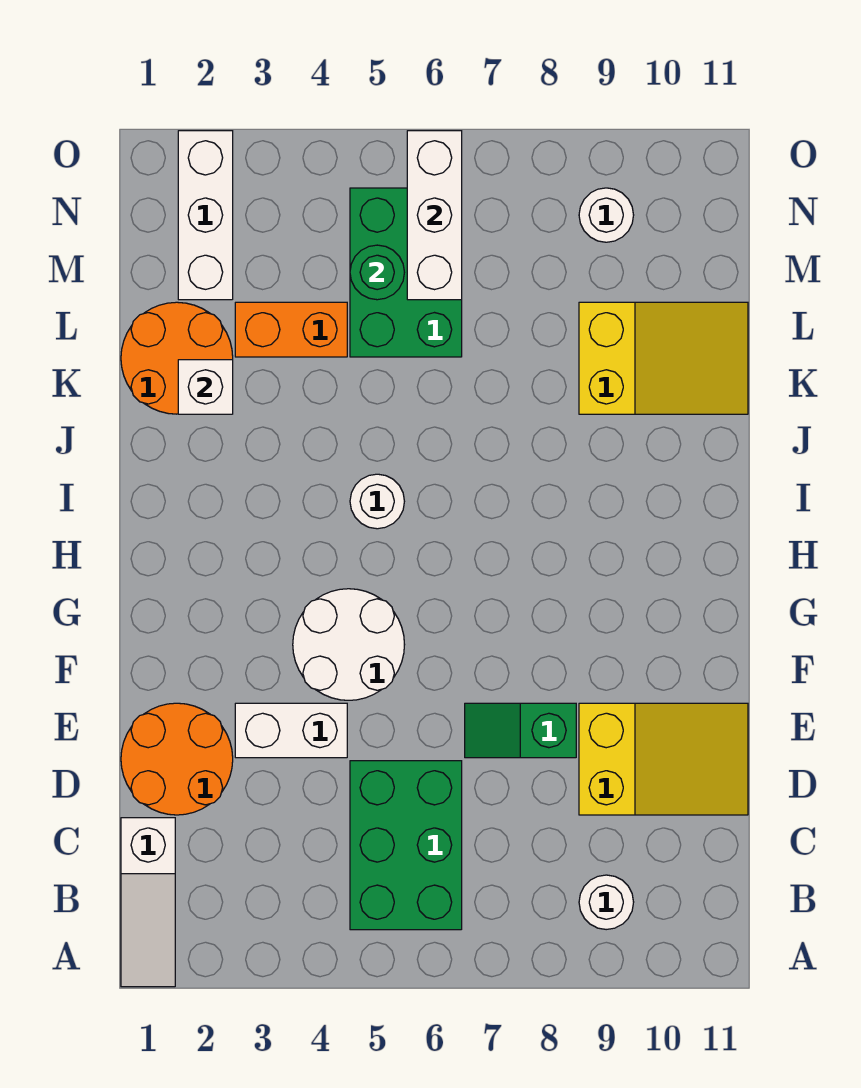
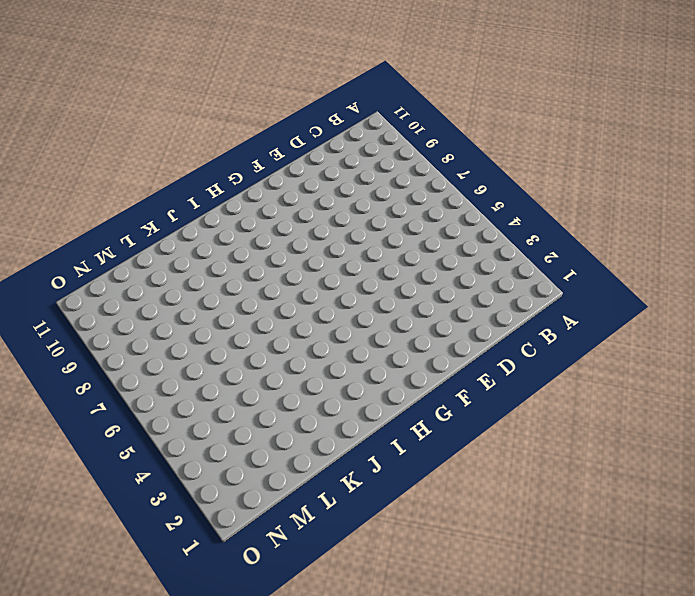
none -> white slope A1:C1 level 1 top C
none -> green brick B5:D6 level 1
none -> white round brick B9 level 1

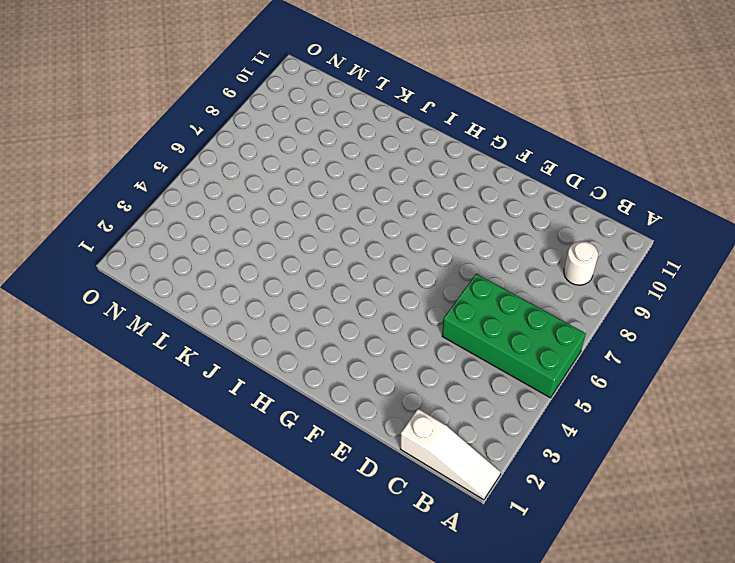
green brick A5:D6 level 1 -> green brick B5:D6 level 1
none -> orange round brick D1:E2 level 1
none -> yellow slope D9:E11 level 1 top 9
none -> white brick E3:E4 level 1

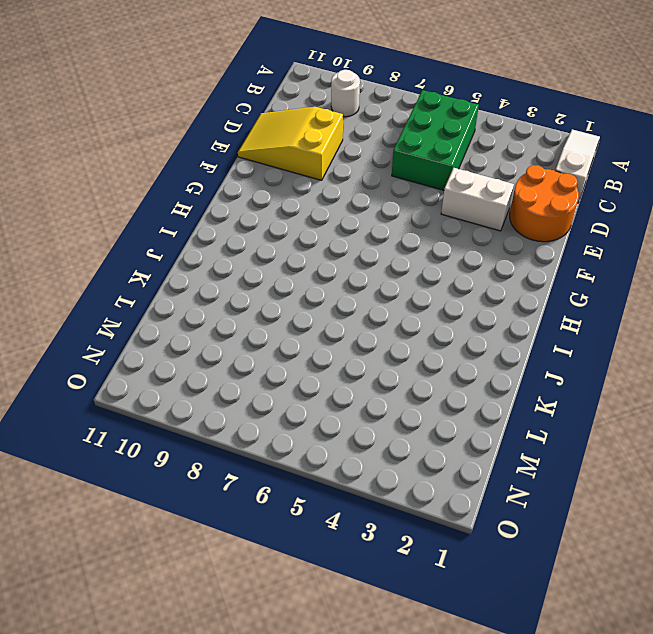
none -> green slope E7:E8 level 1 top 8
none -> white round brick F4:G5 level 1
none -> white round brick I5 level 1

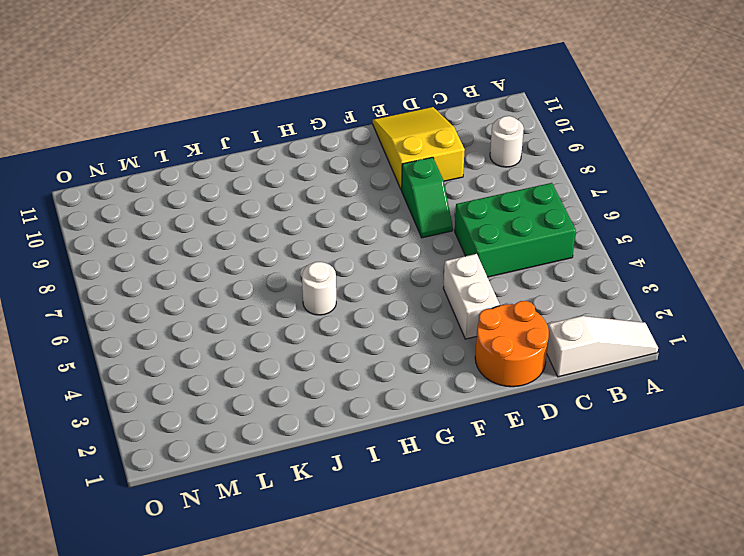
none -> white round brick F4:G5 level 1
none -> orange round brick K1:L2 level 1
none -> yellow slope K9:L11 level 1 top 9

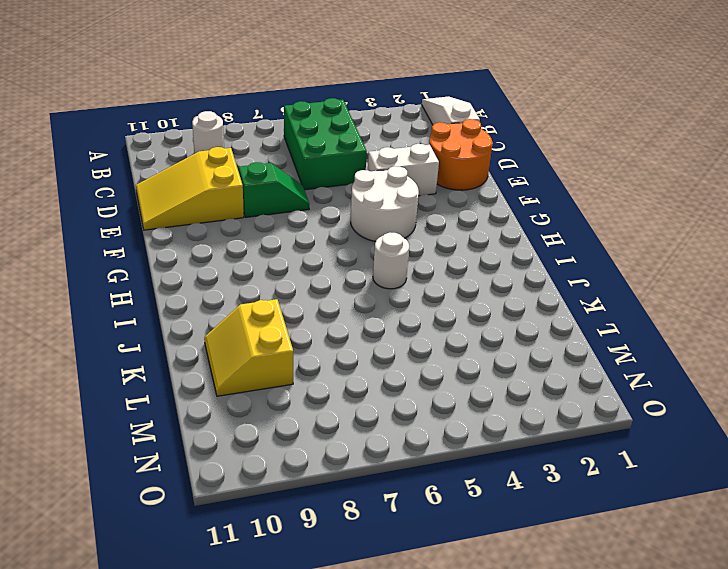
yellow slope K9:L10 level 1 top 9 -> yellow slope K9:L11 level 1 top 9
none -> orange round brick K1:L2 level 1
none -> orange brick L3:L4 level 1
none -> green brick L5:N6 level 1

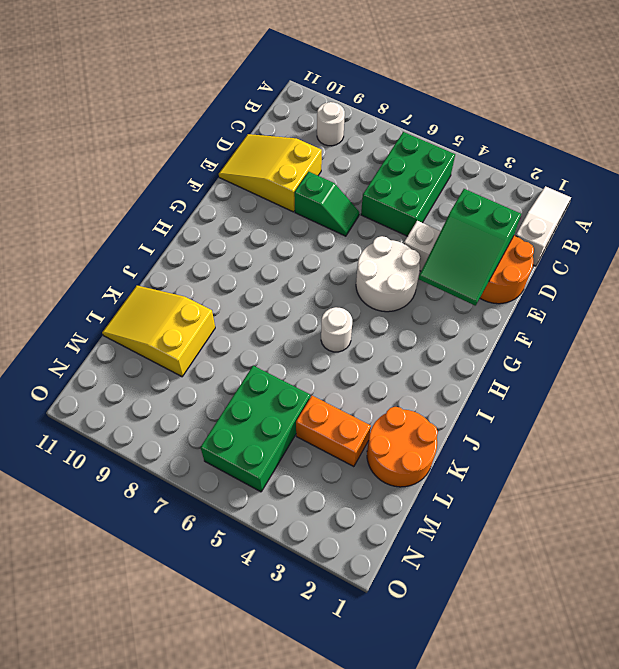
green slope D2:F3 level 2 top D -> none
none -> white brick M2:O2 level 1
none -> white round brick N9 level 1
none -> white brick K2 level 2

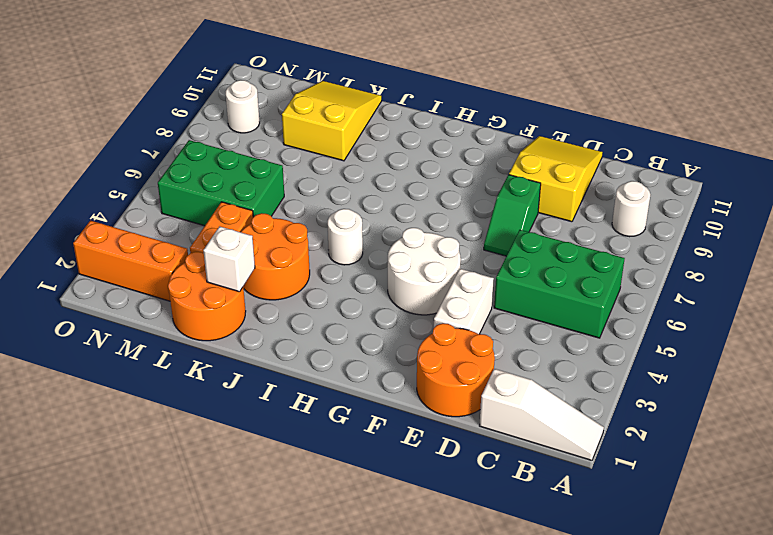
orange round brick J3:K4 level 1 -> none
orange brick M2:O2 level 1 -> white brick M2:O2 level 1
none -> green round brick M5 level 2
none -> white brick M6:O6 level 2

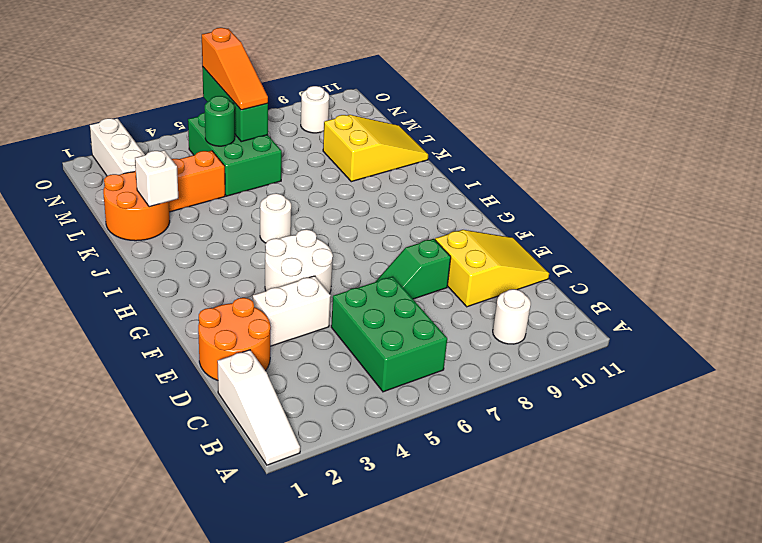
green brick M6:O6 level 2 -> white brick M6:O6 level 2
orange slope M6:O6 level 3 top O -> none

